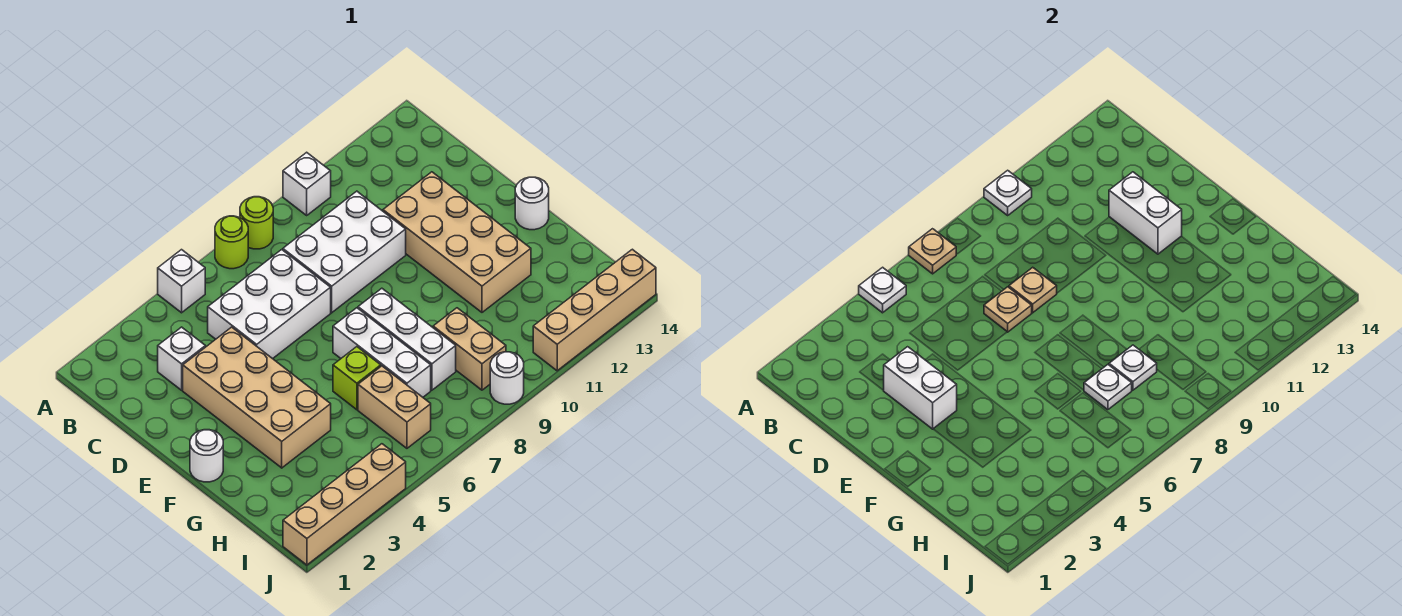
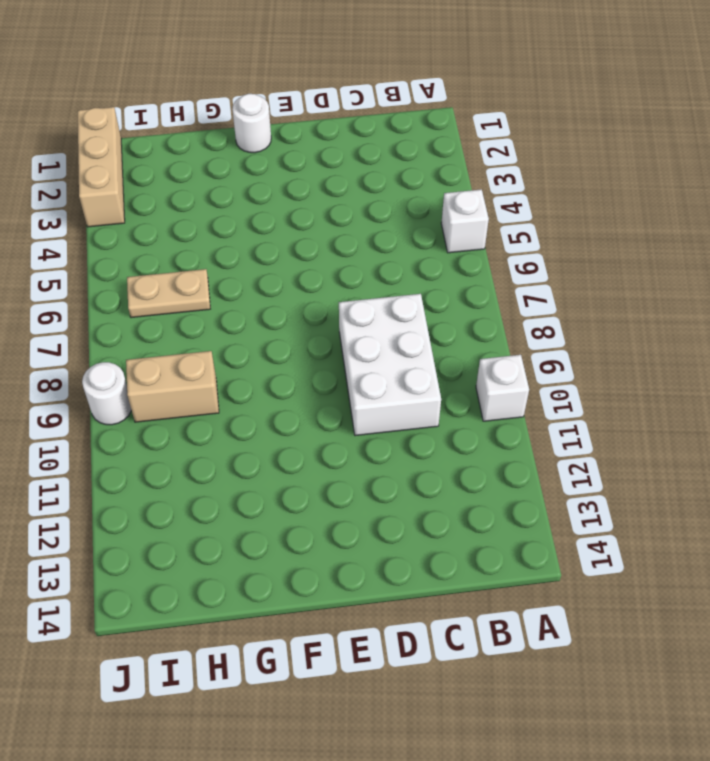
tan plate H6:I6 level 1 -> tan brick H6:I6 level 1
tan brick J1:J3 level 1 -> tan brick J1:J4 level 1
none -> lime round brick A7 level 1
none -> lime round brick A8 level 1
none -> white brick C3 level 1

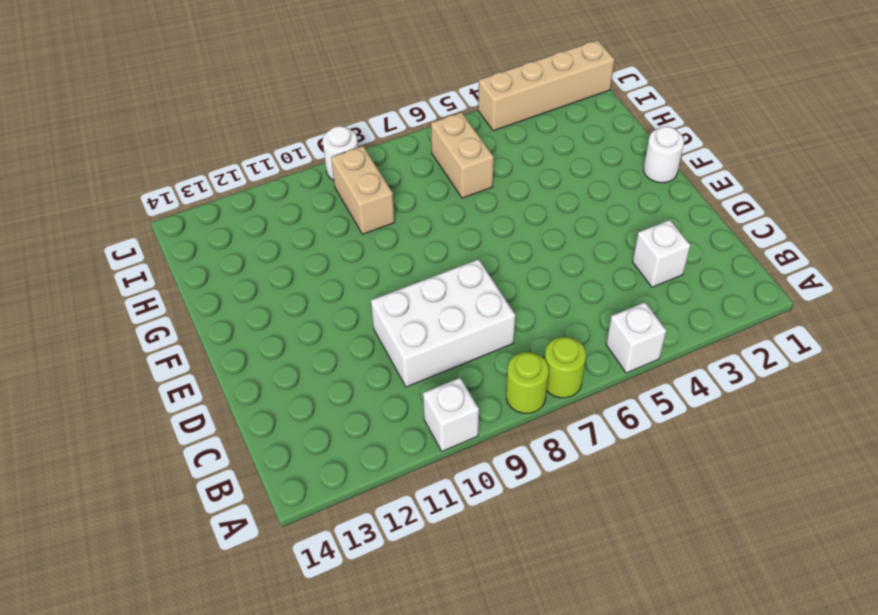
none -> white brick C5:D7 level 1
none -> tan brick D3:G4 level 1
none -> tan brick D11:G12 level 1

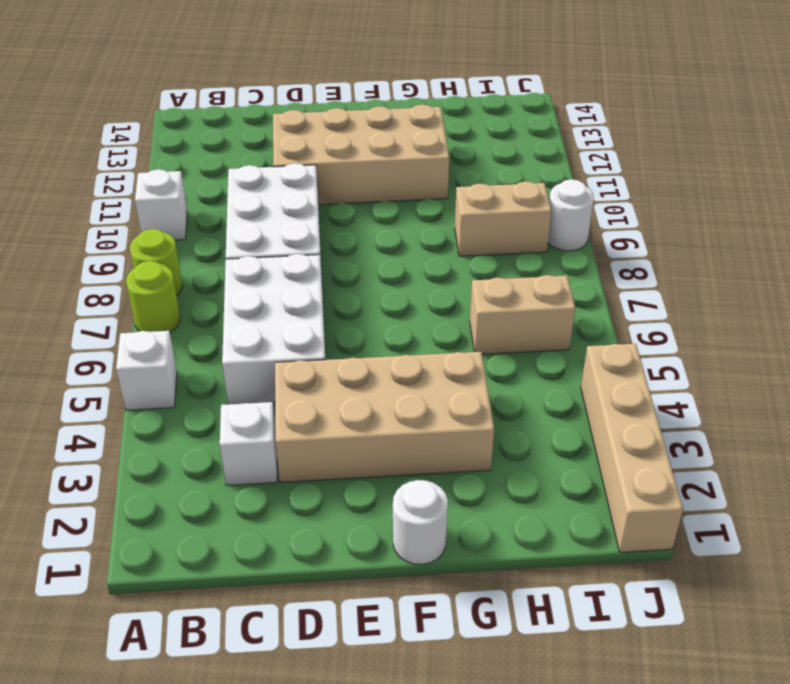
none -> white brick F7:H7 level 1
none -> white brick F8:H8 level 1
none -> white round brick F14 level 1

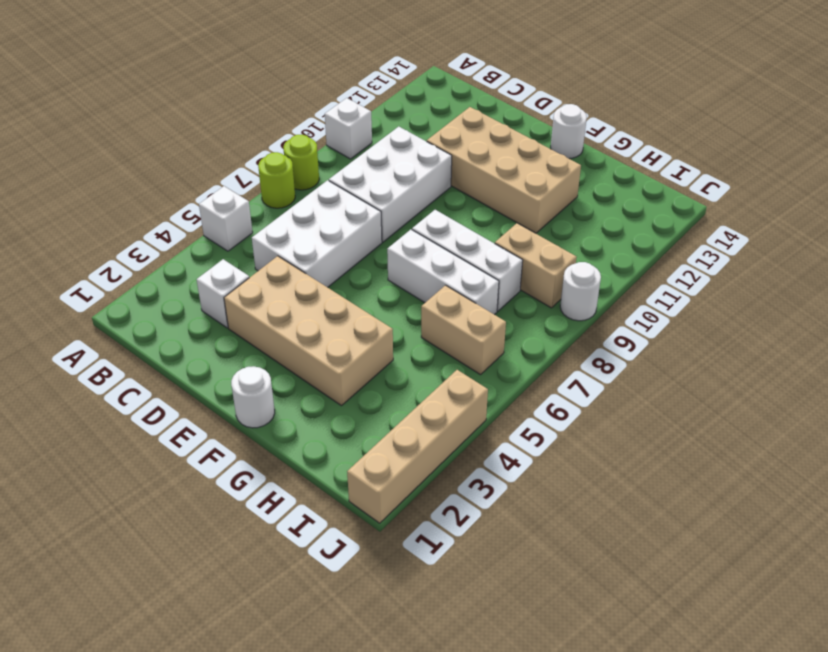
none -> lime brick G6 level 1
none -> tan brick J11:J14 level 1
none -> white plate A5 level 2

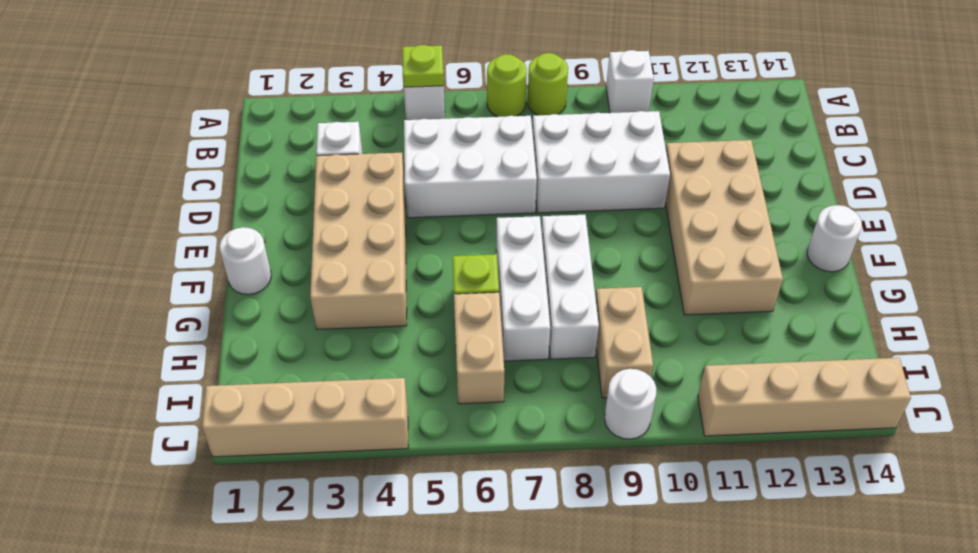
lime plate A5 level 2 -> white plate A5 level 2
none -> tan plate A7 level 2
none -> white plate A10 level 2
none -> white brick D3:E3 level 2

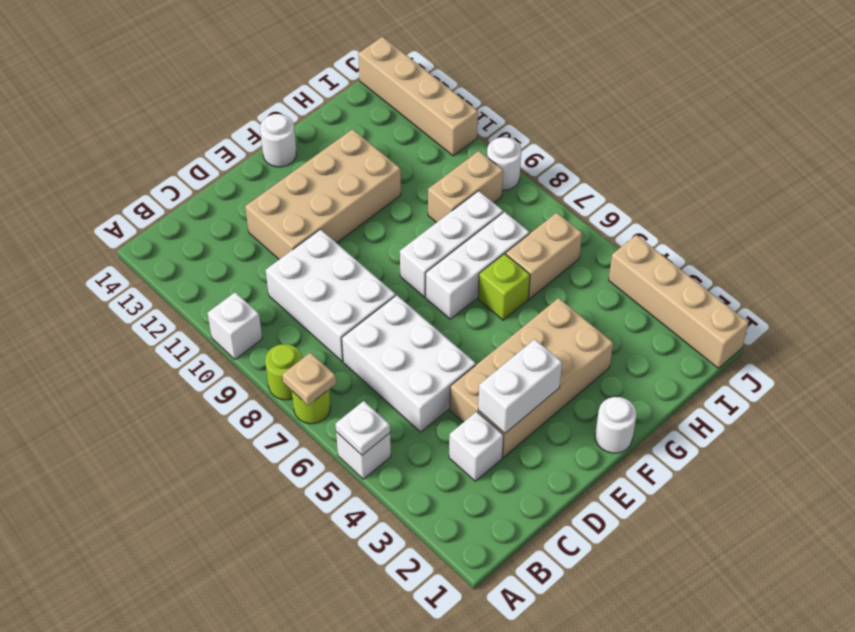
none -> white plate A10 level 2
none -> tan plate D7 level 2
none -> tan plate D8 level 2

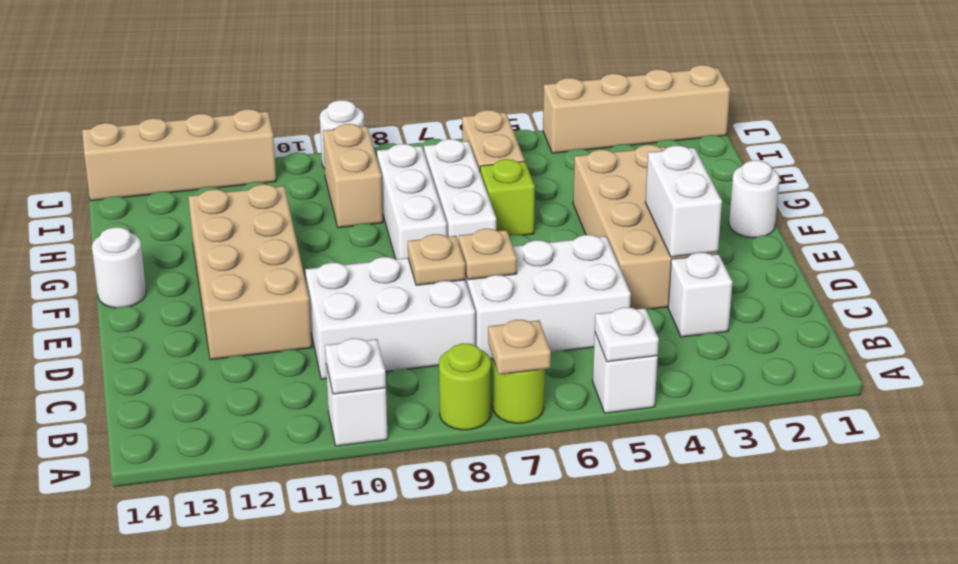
none -> white brick D12:E12 level 2
none -> white plate H7 level 2
none -> white plate H8 level 2

